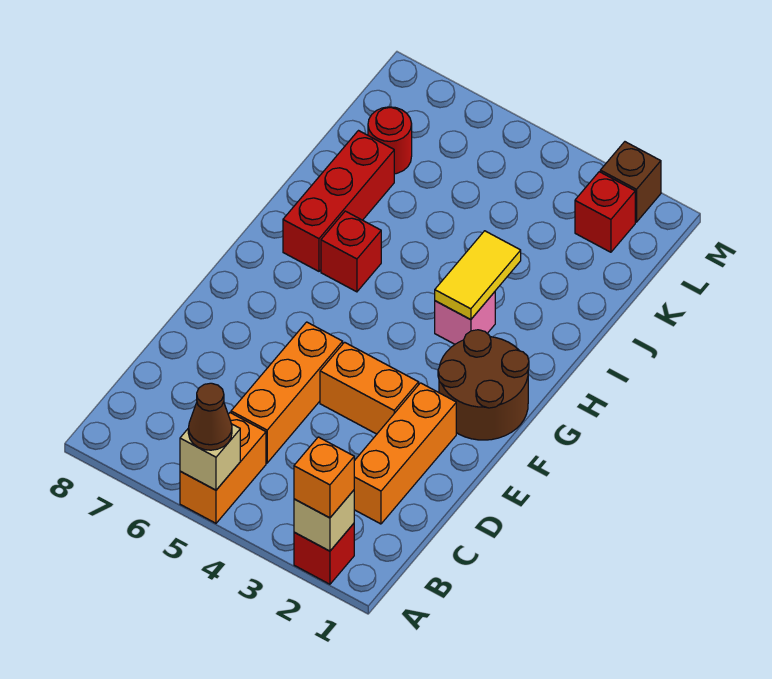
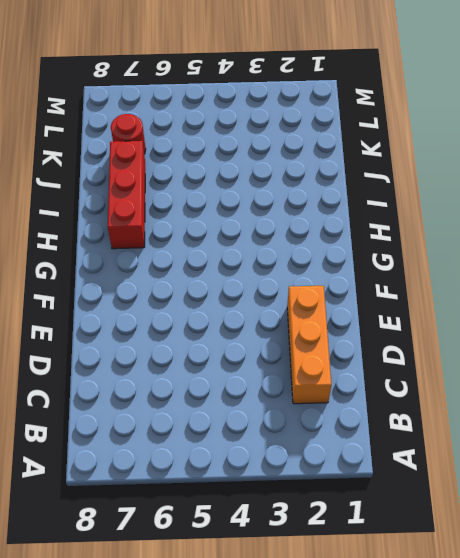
none -> red brick A2 level 1
none -> orange brick A5:B5 level 1
none -> orange brick C5:E5 level 1

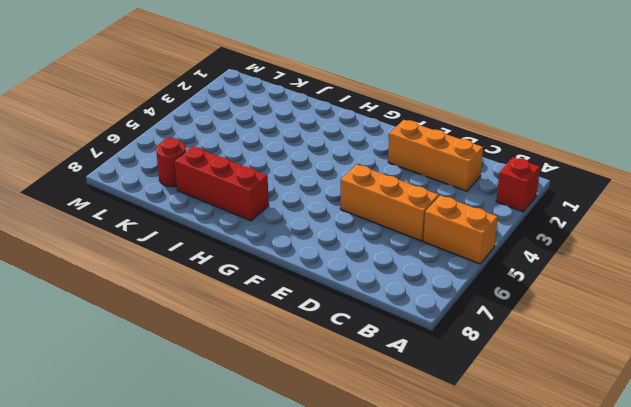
none -> orange brick E3:E4 level 1
none -> brown round brick F1:G2 level 1
none -> pink brick H3 level 1

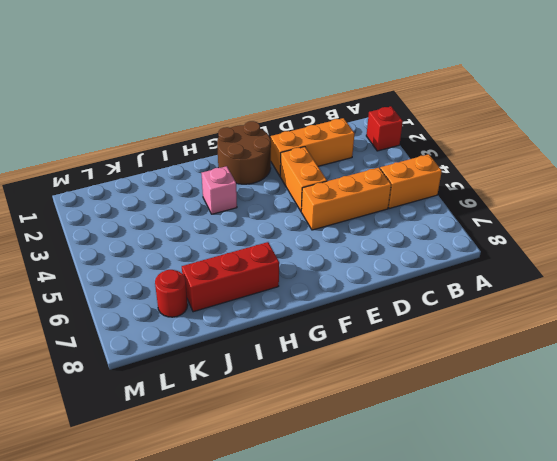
none -> red brick H6 level 1
none -> red brick L2 level 1
none -> brown brick M2 level 1

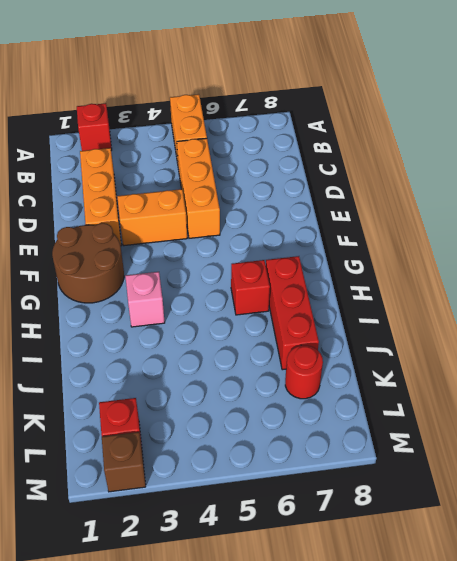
none -> tan brick A2 level 2
none -> tan brick A5 level 2
none -> yellow tile H3:I3 level 2

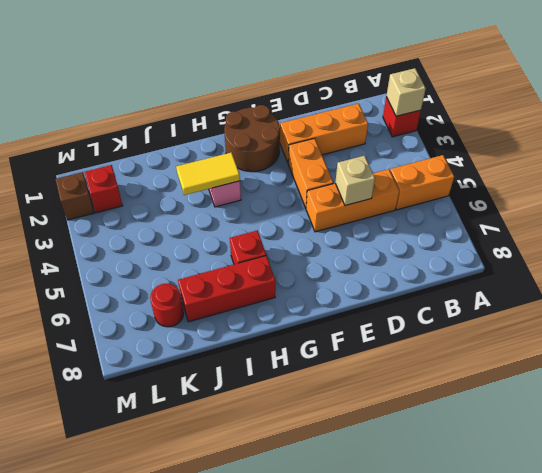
tan brick D5 level 2 -> tan brick A5 level 2
none -> orange brick A2 level 3
none -> brown cone A5 level 3

